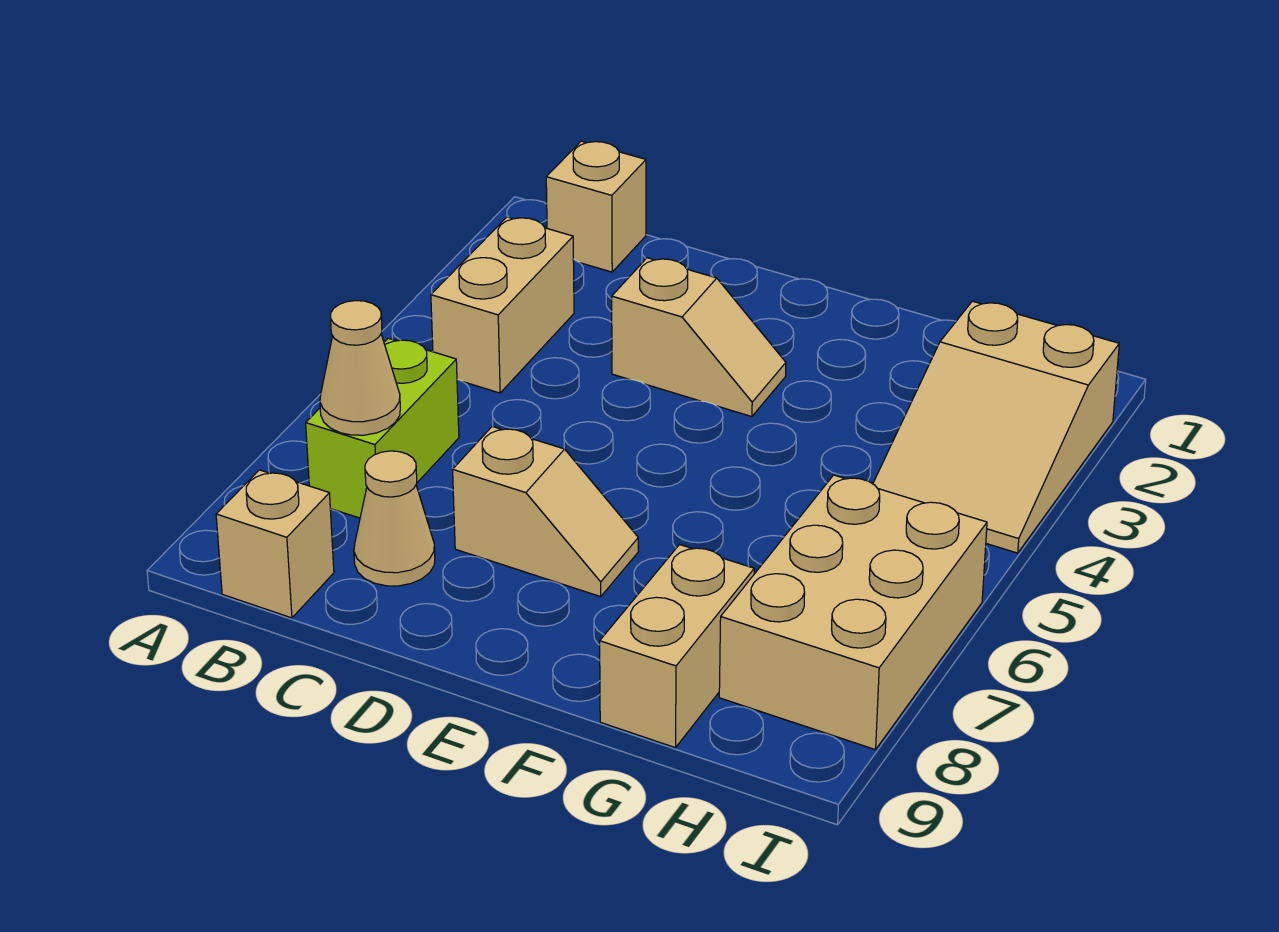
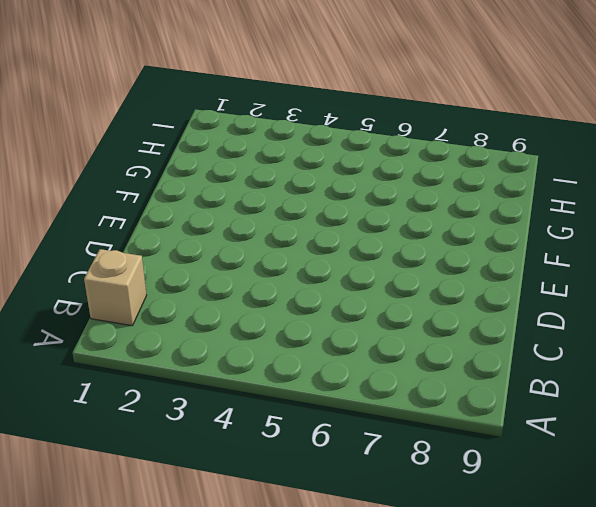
none -> tan brick B3:B4 level 1
none -> lime brick B6:B7 level 1

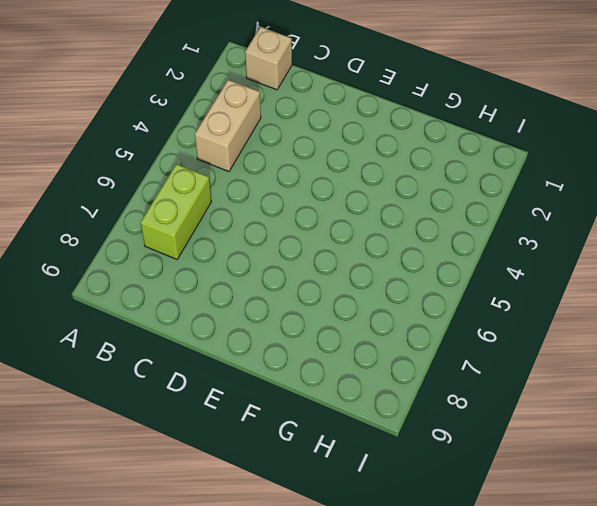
none -> tan brick B9 level 1
none -> tan cone C8 level 1

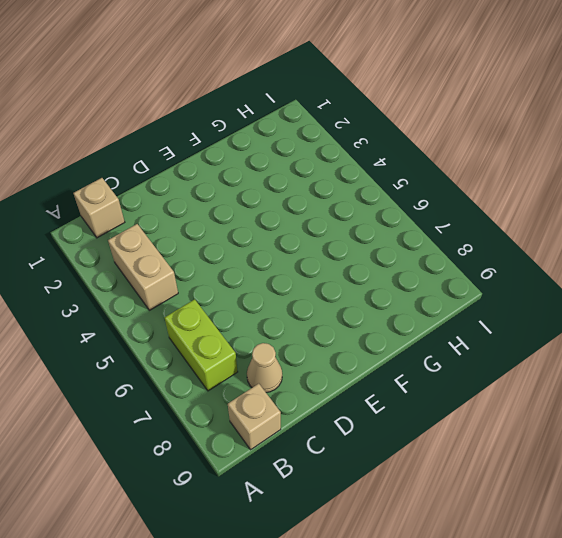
none -> tan slope D3:E3 level 1 top D
none -> tan slope D7:E7 level 1 top D

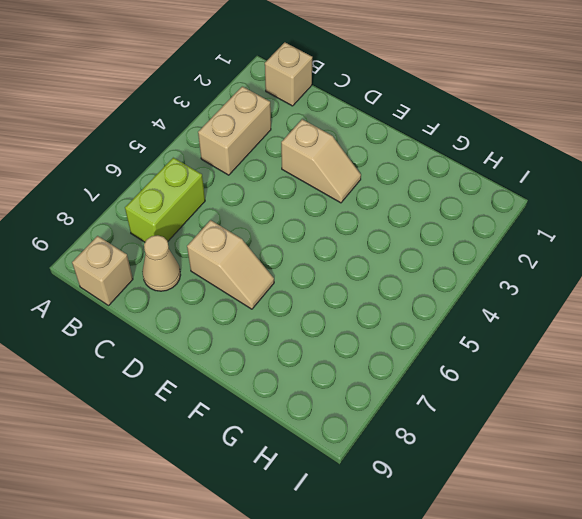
none -> tan brick G8:G9 level 1
none -> tan slope H2:I4 level 1 top 2

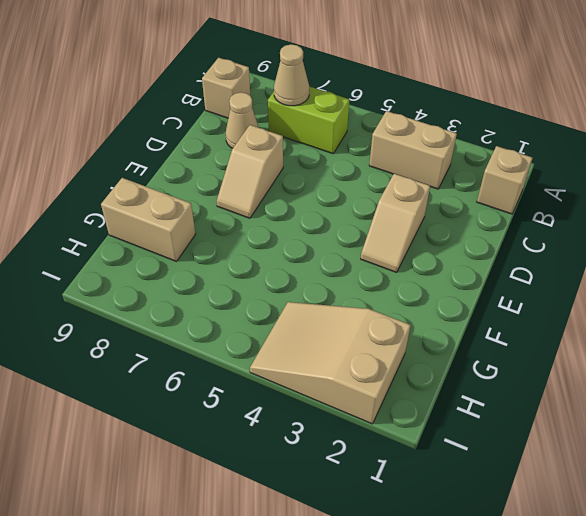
none -> tan brick H6:I8 level 1

